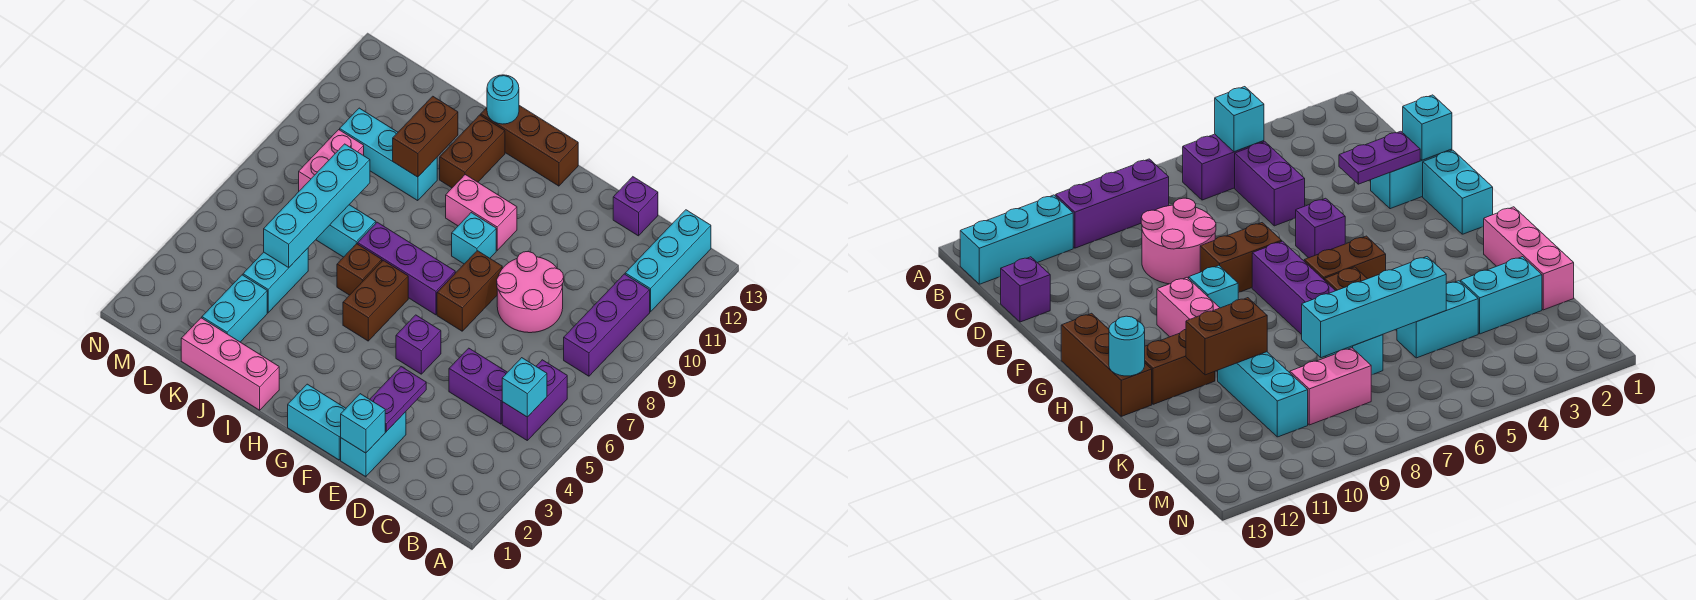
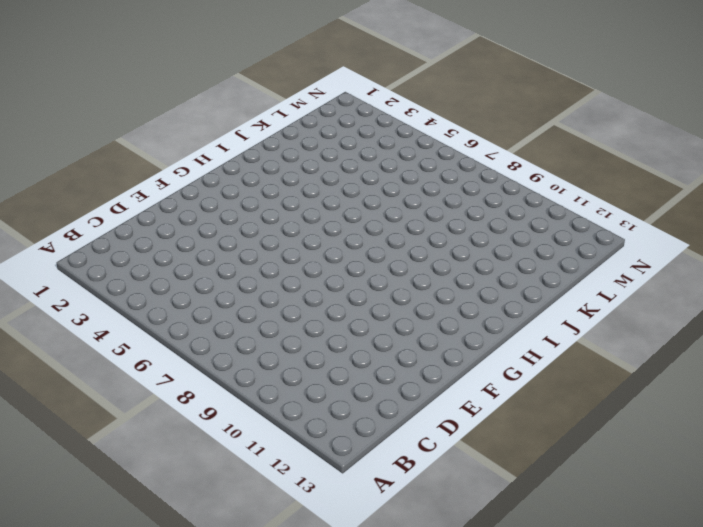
none -> purple brick B5:B6 level 1
none -> purple brick B8:B10 level 1
none -> cyan brick B11:B13 level 1

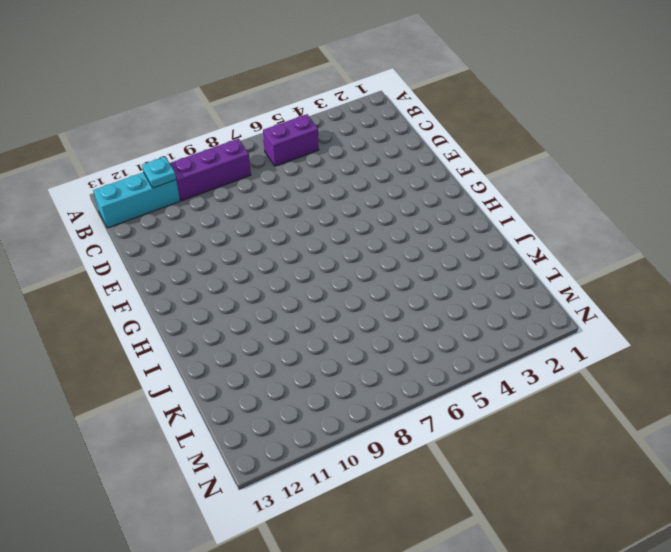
cyan plate B11 level 2 -> none
none -> purple brick C5:D5 level 1
none -> pink round brick D8:E9 level 1
none -> purple brick D13 level 1

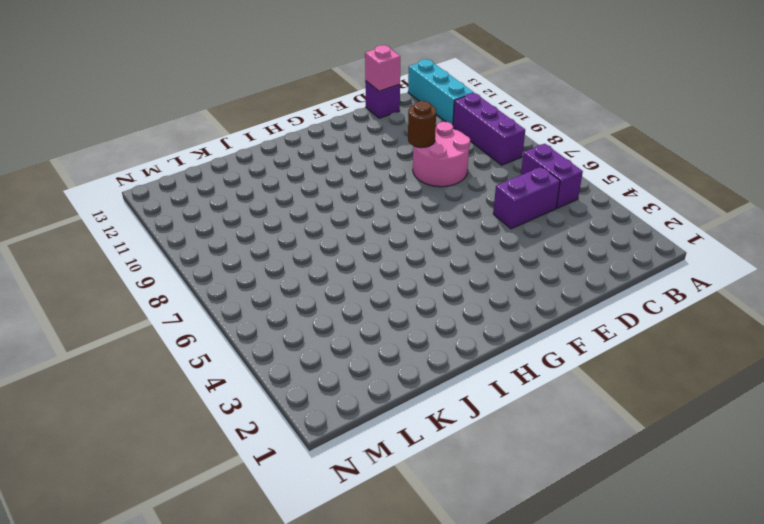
pink brick D13 level 2 -> none
brown round brick E9 level 2 -> none
none -> cyan brick E1:E2 level 1
none -> cyan brick F1:G1 level 1
none -> purple brick F5 level 1

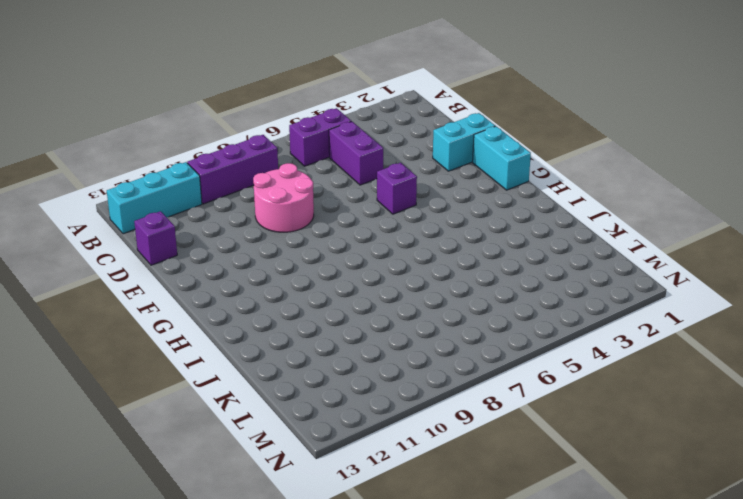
none -> brown brick F7:F8 level 1
none -> purple brick G7:I7 level 1
none -> cyan brick G9 level 1

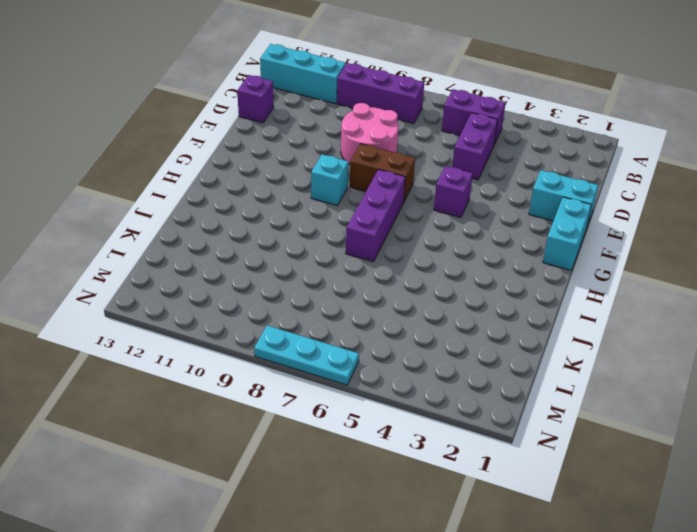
cyan plate N6:N8 level 1 -> none
none -> pink brick G10:H10 level 1
none -> brown brick G13:I13 level 1
none -> brown brick H5:H6 level 1

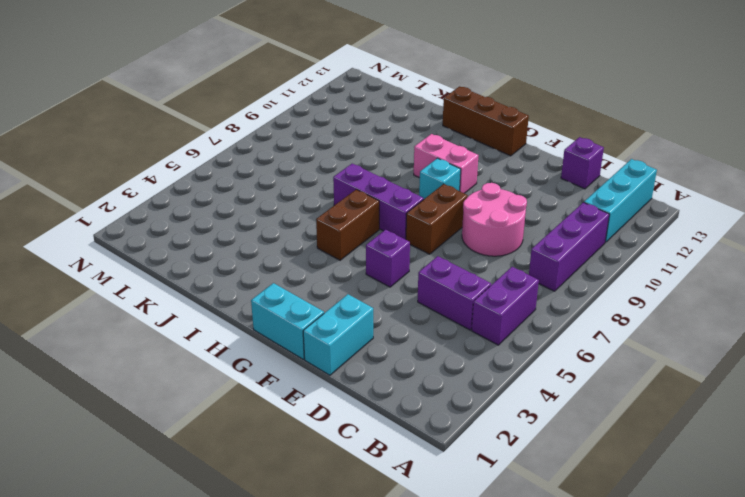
none -> pink brick I1:K1 level 1
none -> brown brick I6 level 1
none -> brown brick I11:I12 level 1

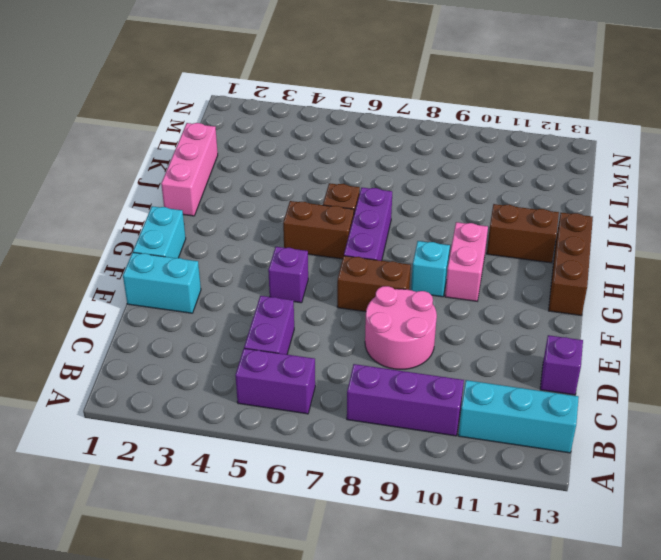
none -> cyan brick J7:K7 level 1
none -> cyan brick J10:L10 level 1
none -> cyan brick K2:K3 level 1

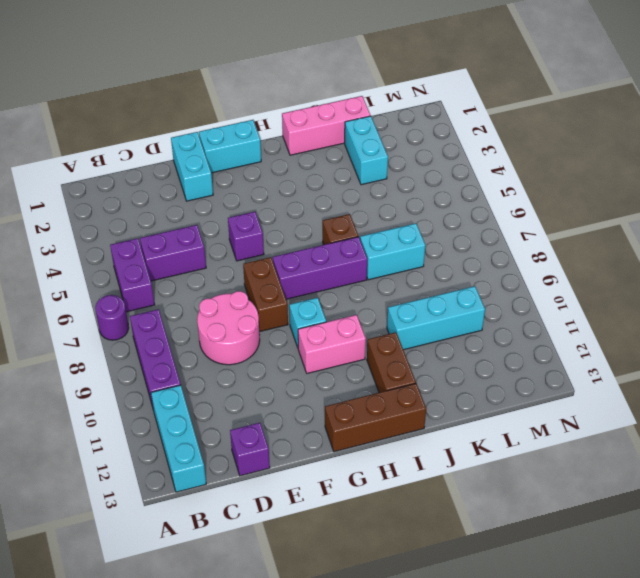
purple round brick A7 level 1 -> none
none -> brown brick H5:H6 level 1
none -> cyan brick K4:K5 level 1
none -> pink brick L8:L9 level 1

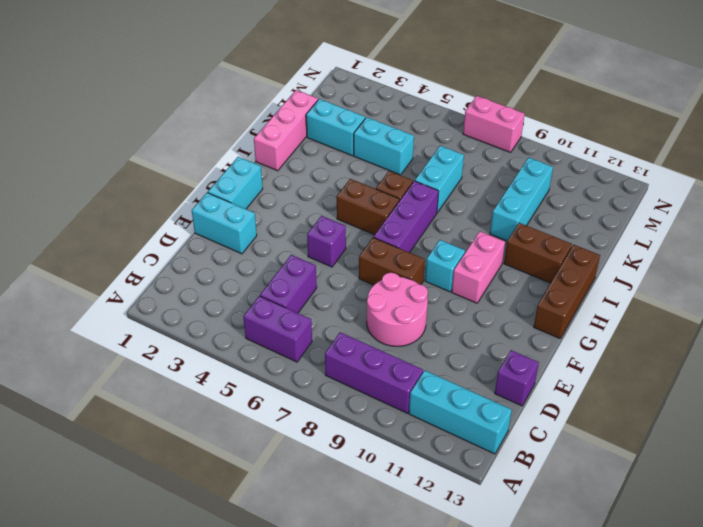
pink brick N7:N8 level 1 -> pink brick L8:L9 level 1
none -> cyan brick B5 level 2
none -> cyan brick E1 level 2
none -> purple plate E2:E3 level 2

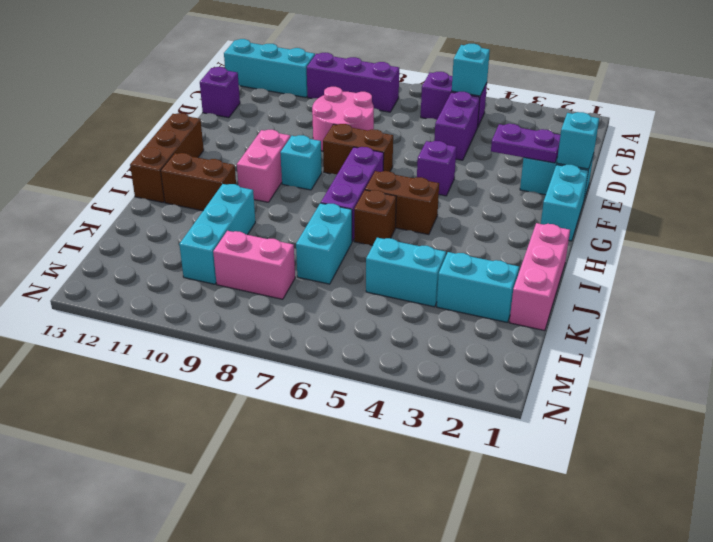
none -> cyan round brick I13 level 2
none -> brown brick J10:J11 level 2
none -> cyan brick K5:K8 level 2

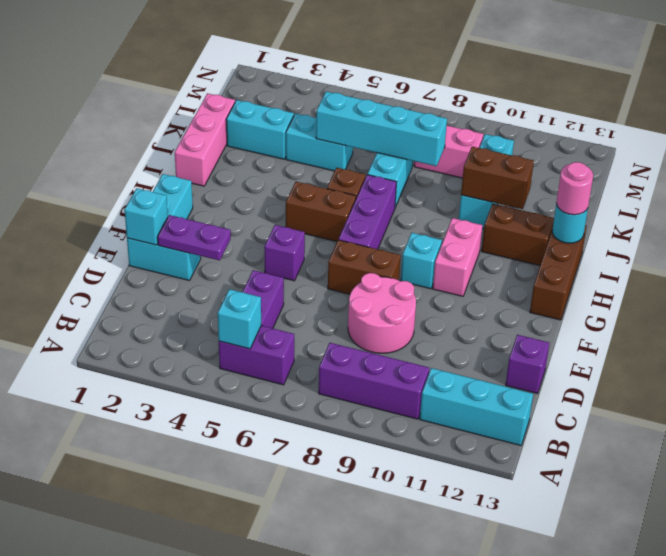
pink round brick I13 level 3 -> none

